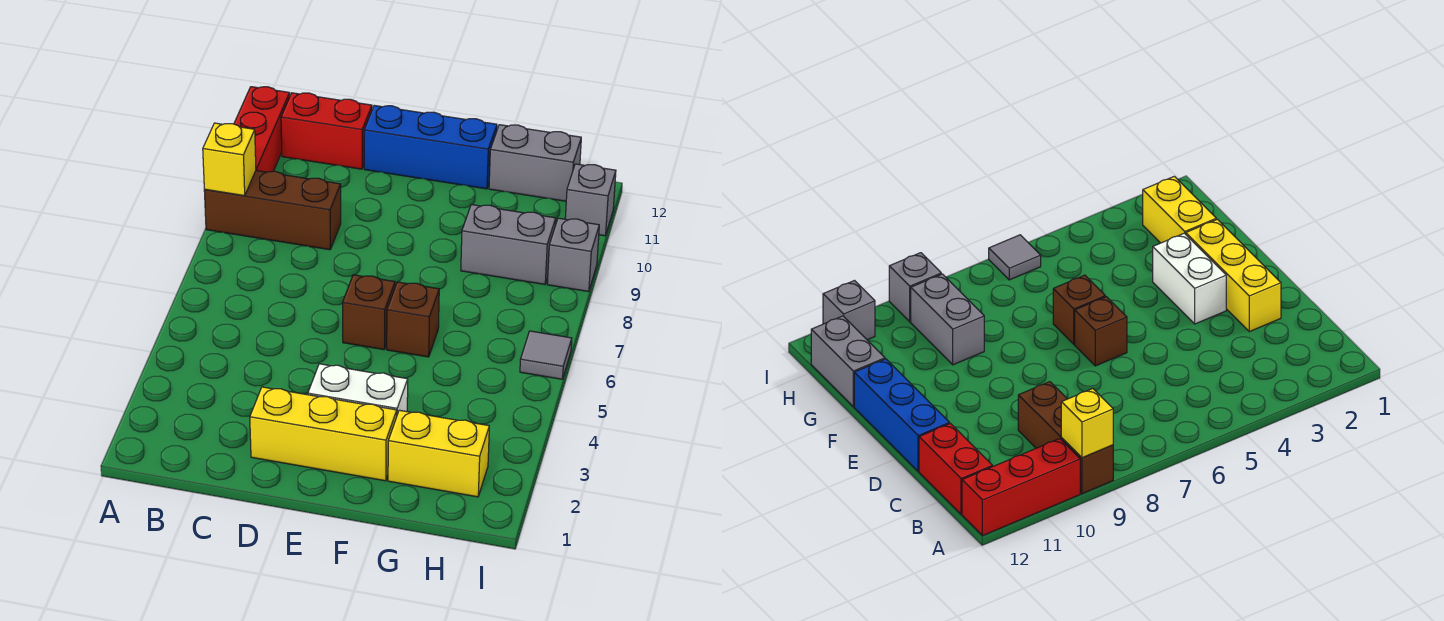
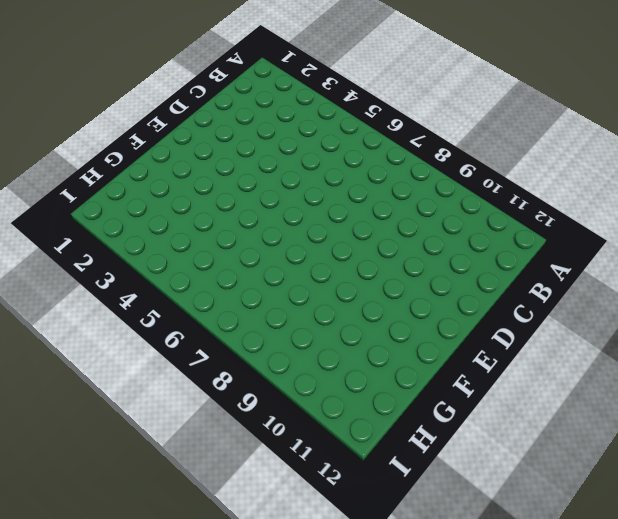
none -> brown brick A9:C9 level 1
none -> red brick A10:A12 level 1
none -> red brick B12:C12 level 1

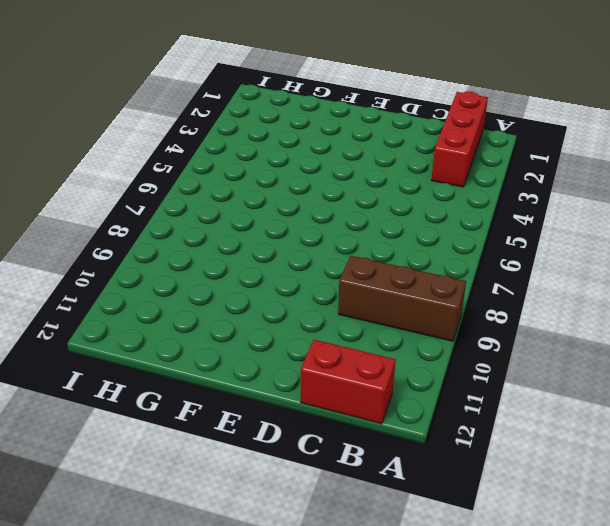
red brick B1:B3 level 1 -> red brick A10:A12 level 1
none -> yellow brick D2:F2 level 1
none -> blue brick D12:F12 level 1
none -> white brick E3:F3 level 1

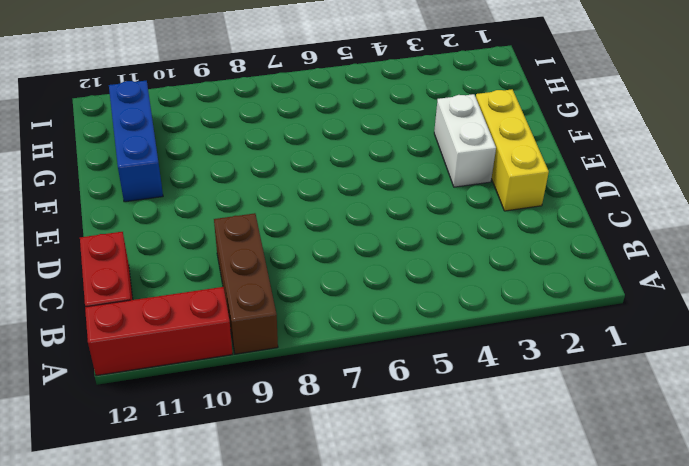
blue brick F11:H11 level 1 -> blue brick D12:F12 level 1
none -> brown brick E6 level 1
none -> brown brick F6 level 1
none -> yellow brick G2:H2 level 1

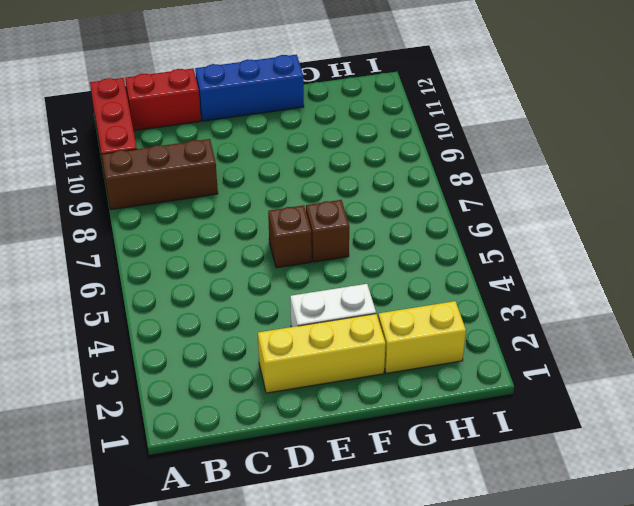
none -> grey brick G9:H9 level 1
none -> grey brick G12:H12 level 1
none -> grey tile I6 level 1

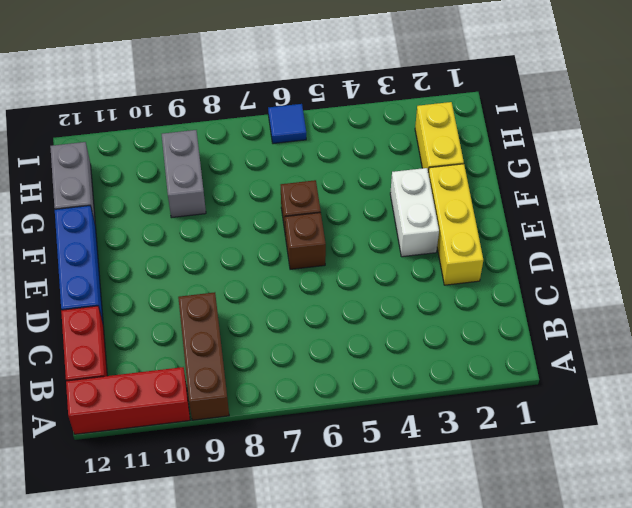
blue tile I6 level 1 -> grey tile I6 level 1
none -> grey brick I9 level 1
none -> grey brick I11 level 1
none -> yellow brick A9 level 2

